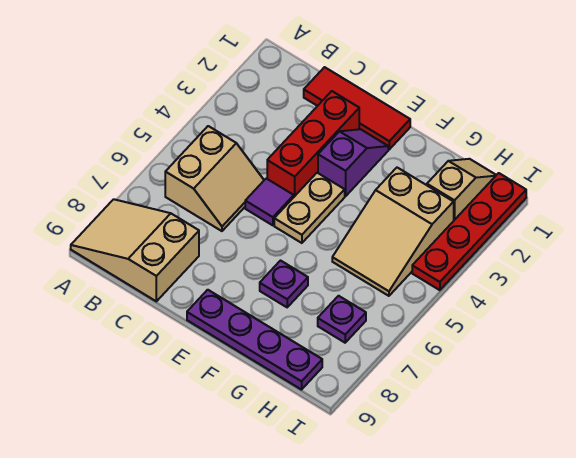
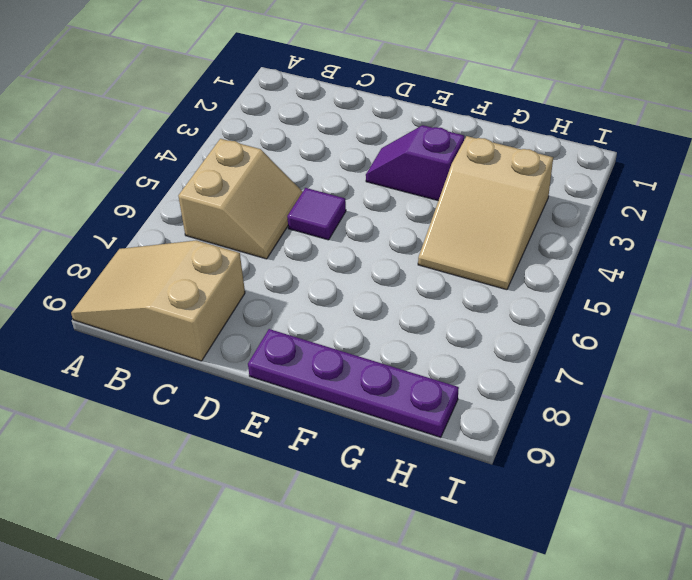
purple slope E3:F3 level 1 top F -> purple slope E2:E3 level 1 top 3
none -> red tile C1:E1 level 1
none -> red brick D2:D4 level 1
none -> tan plate E4:E5 level 1

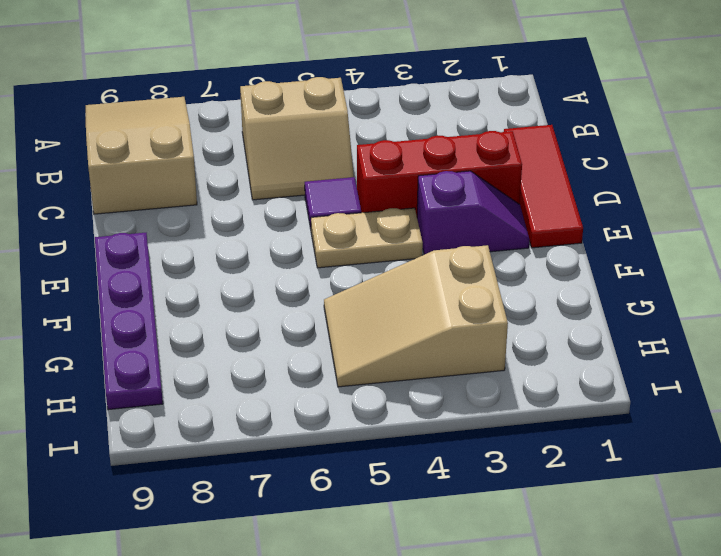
none -> purple plate F7 level 1
none -> tan slope H1:H2 level 1 top 2
none -> purple plate H7 level 1

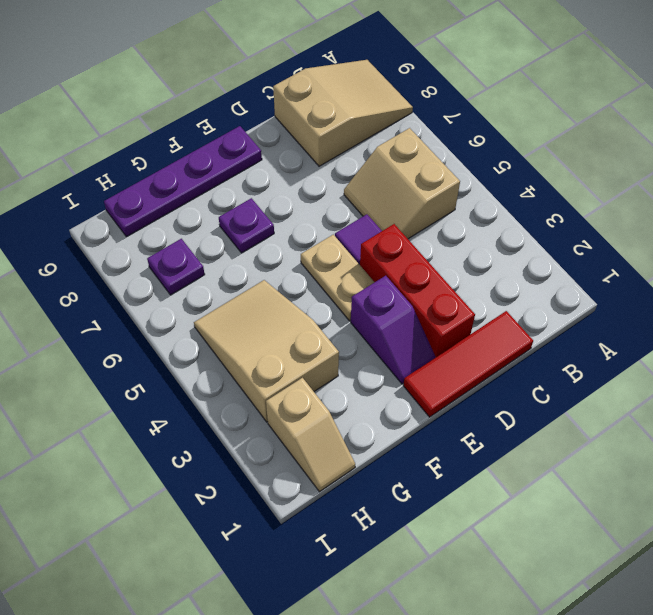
none -> red plate I1:I4 level 1

